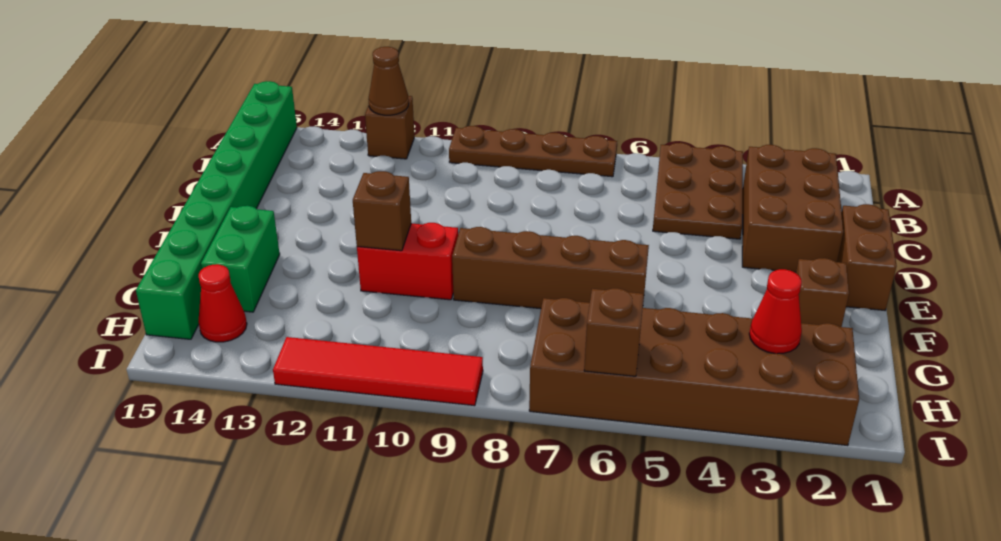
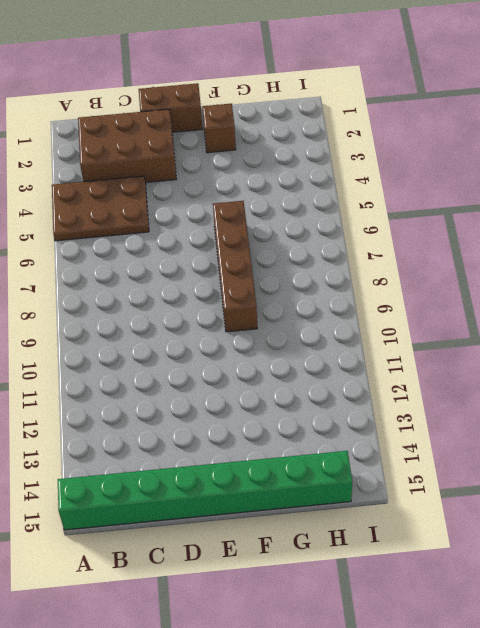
none -> brown plate A7:A10 level 1
none -> brown brick A12 level 1
none -> red brick F10:F11 level 1

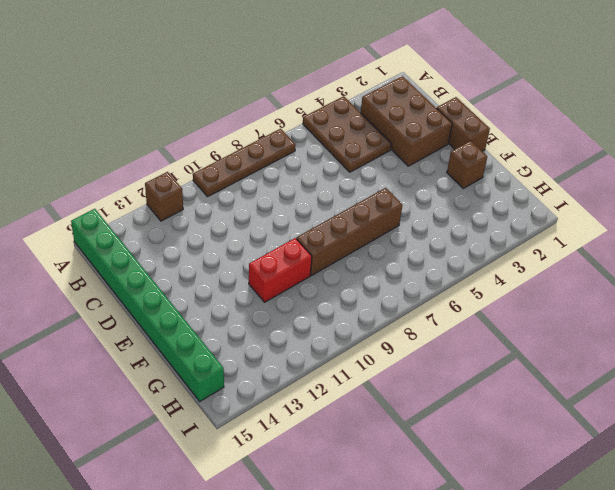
none -> green brick F14:G14 level 1
none -> brown brick H2:I7 level 1
none -> red cone H14 level 1

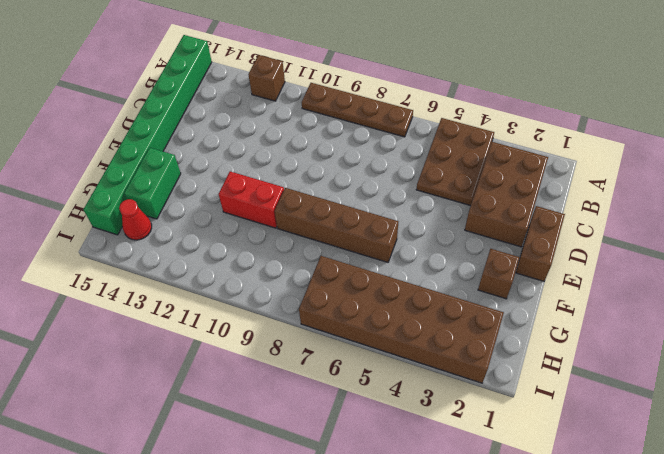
none -> red tile I9:I12 level 1
none -> brown cone A12 level 2
none -> brown brick F11 level 2

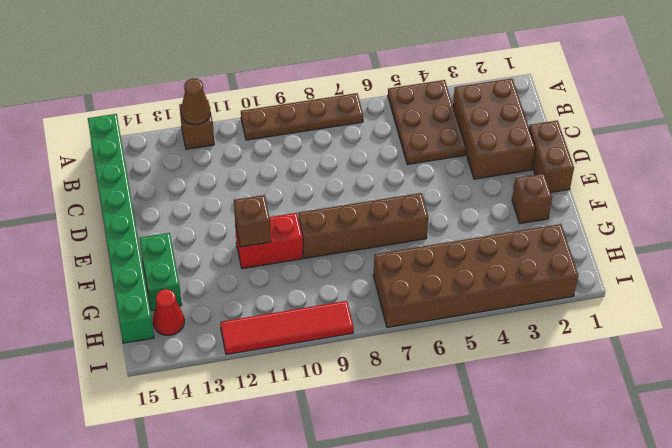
none -> red cone H3 level 2
none -> brown brick I6 level 2

